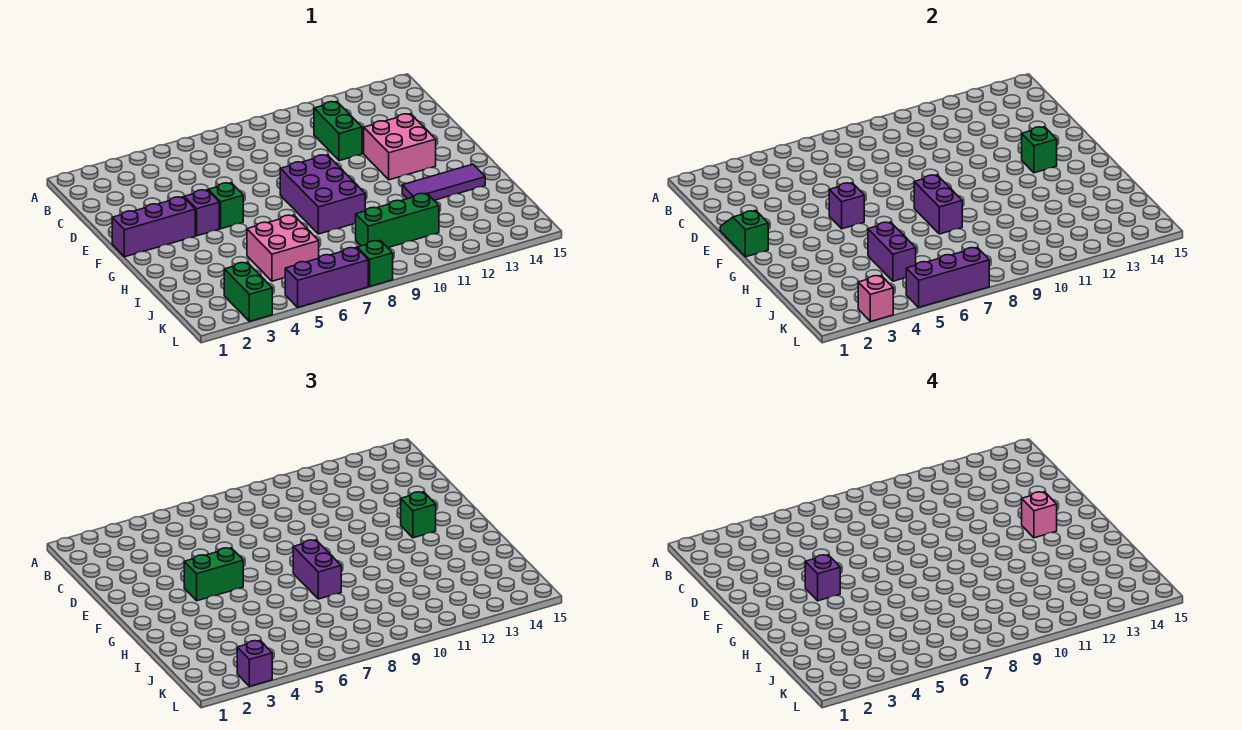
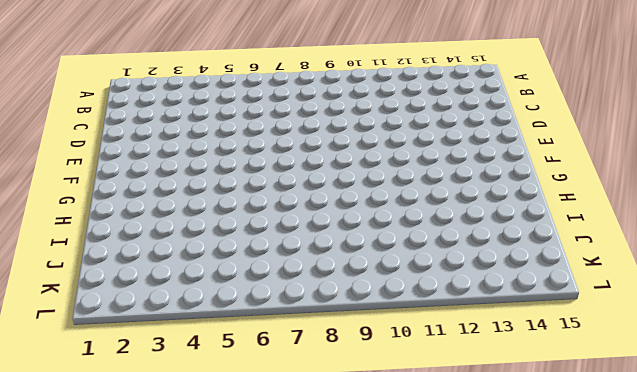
none -> green brick C11:D11 level 1
none -> pink brick E12:F13 level 1
none -> purple brick F1:F3 level 1

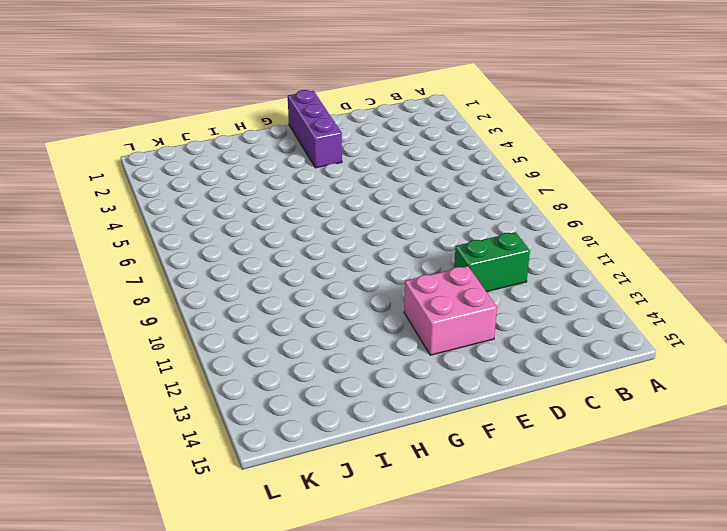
none -> purple brick F4 level 1
none -> green brick F5 level 1
none -> purple brick F8:H9 level 1

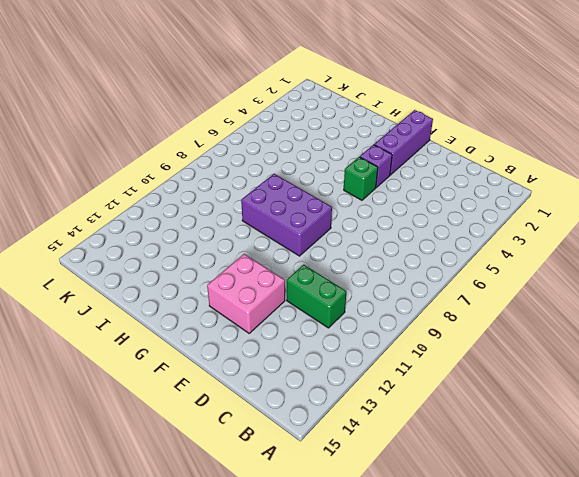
none -> purple tile H12:H14 level 1
none -> pink brick I5:J6 level 1
none -> green brick J9:J11 level 1

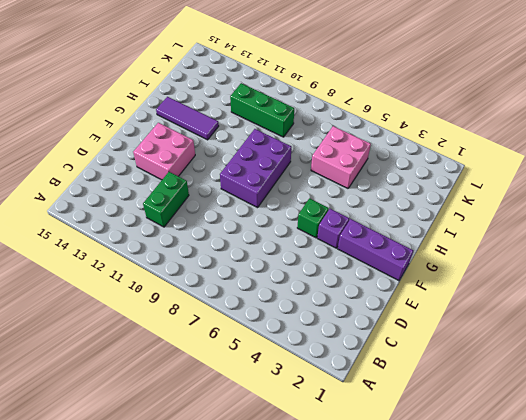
none -> green brick K3:L3 level 1
none -> purple brick L5:L7 level 1
none -> green brick L8 level 1

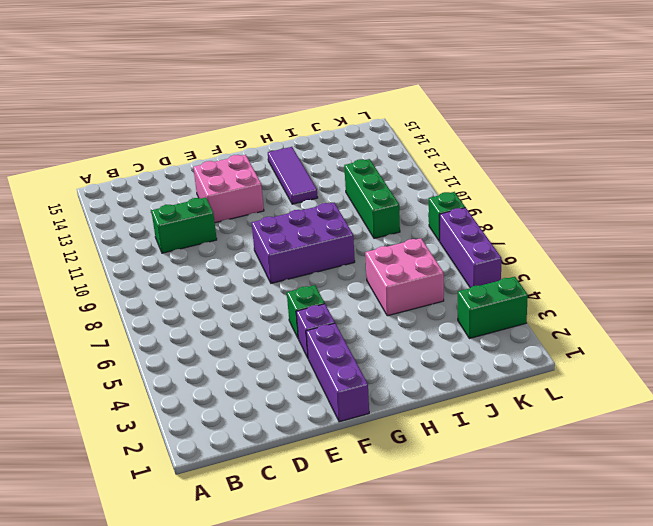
none -> green slope E1:F1 level 2 top F
none -> purple brick F5 level 2
none -> green brick F13 level 2

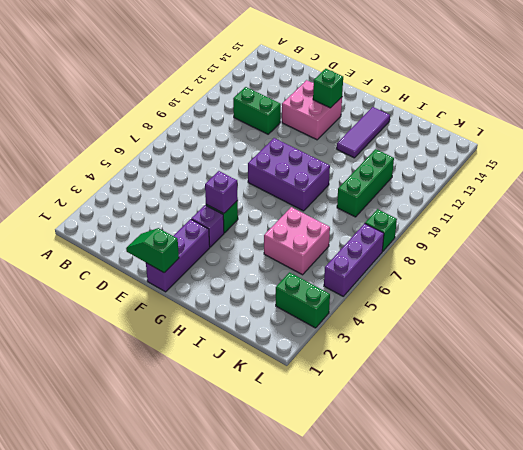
none -> purple brick G8:H8 level 2
none -> purple brick I5:J5 level 2
none -> pink brick L3 level 2

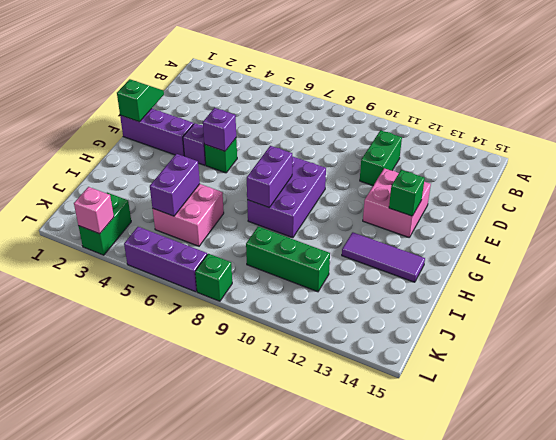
none -> purple brick L5:L7 level 2
none -> green brick F4:F5 level 3
none -> green brick F13 level 3

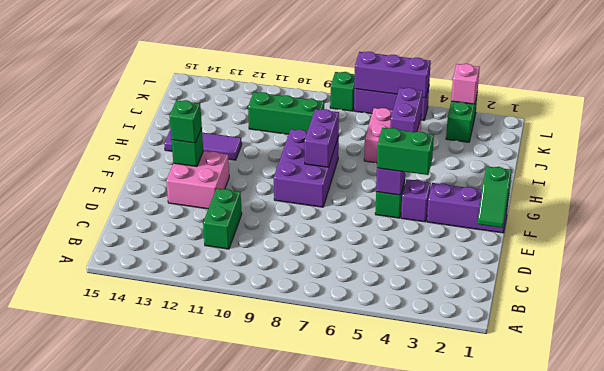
none -> purple brick G8:H8 level 3
none -> purple brick L3 level 3
none -> purple brick F4 level 4

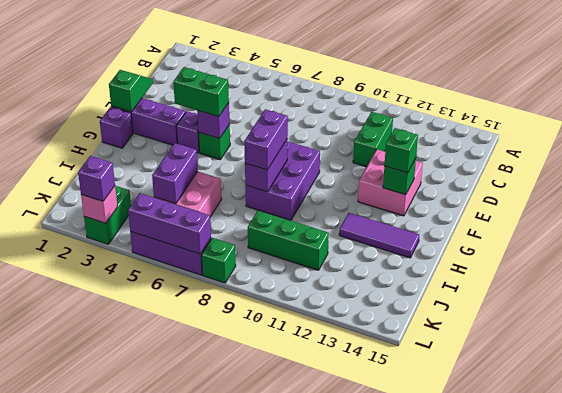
purple brick G1 level 1 -> purple brick F4 level 4
none -> pink brick F13 level 4

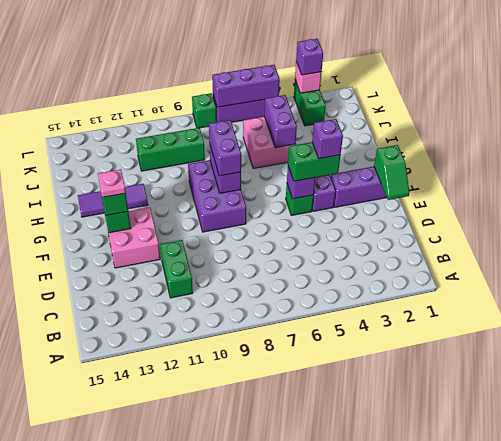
pink plate F13 level 4 -> pink brick F13 level 4

